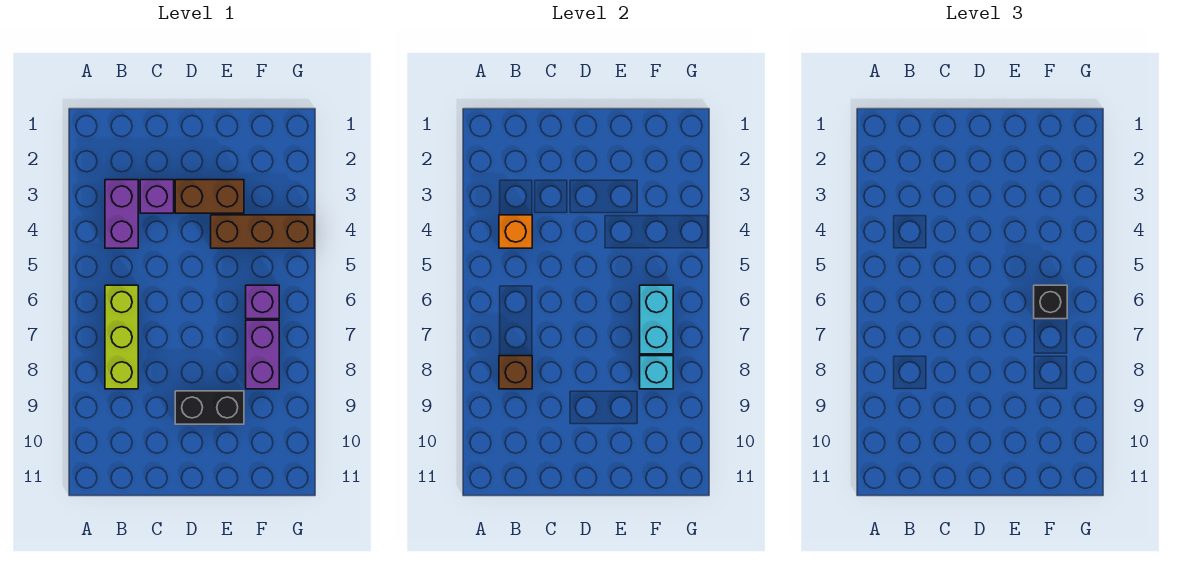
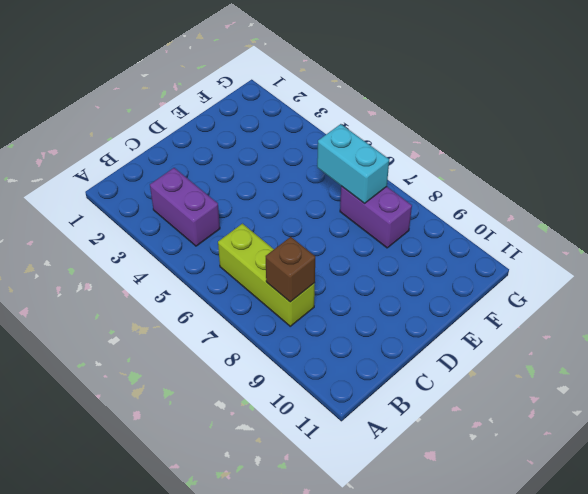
none -> purple brick C3 level 1
none -> brown brick D3:E3 level 1
none -> black brick D9:E9 level 1

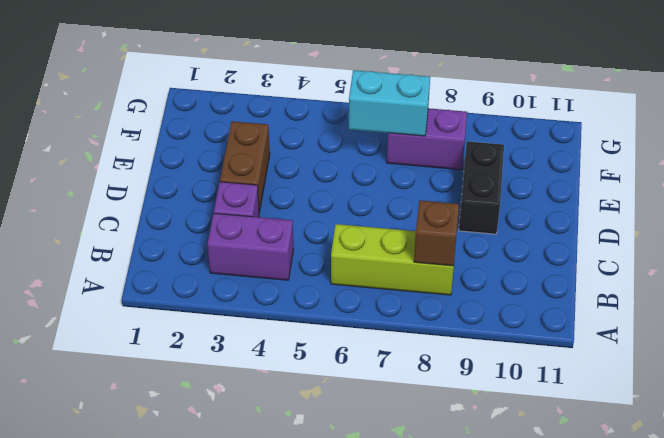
none -> brown brick E4:G4 level 1
none -> purple brick F6 level 1
none -> orange brick B4 level 2

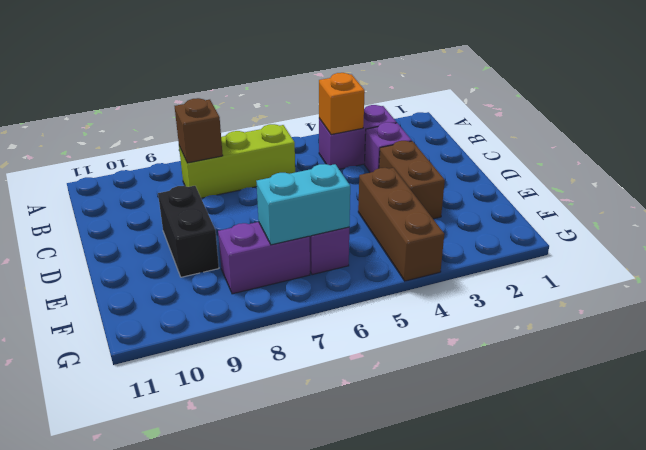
none -> cyan brick F8 level 2
none -> black brick F6 level 3

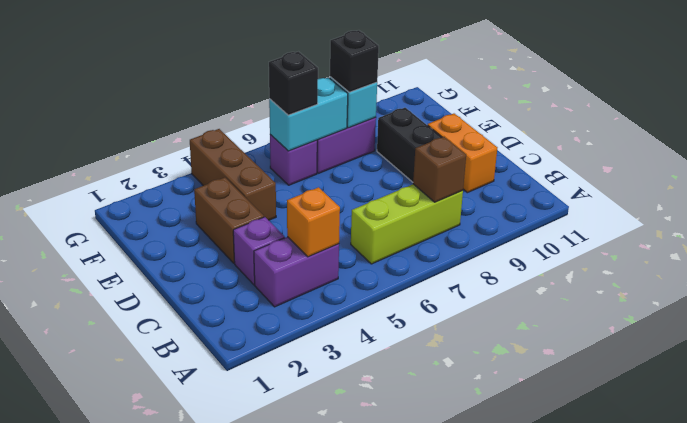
orange brick C10:D10 level 1 -> none
black brick F8 level 3 -> none

